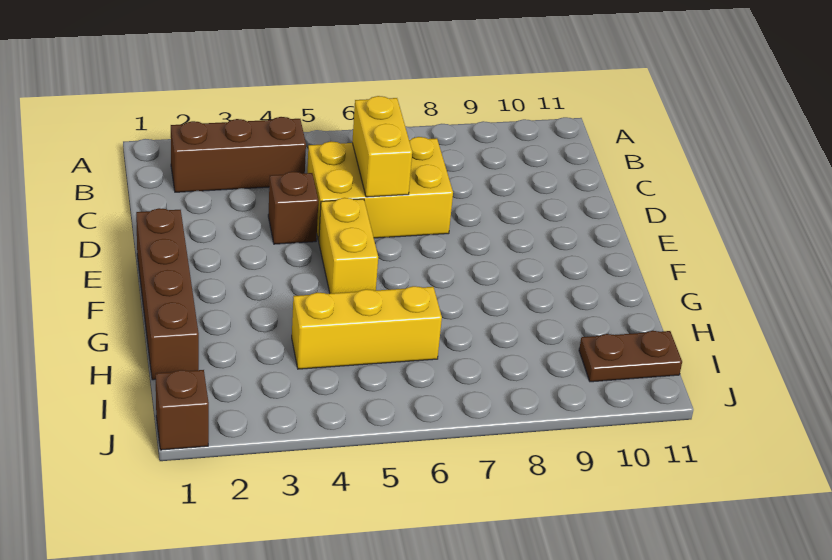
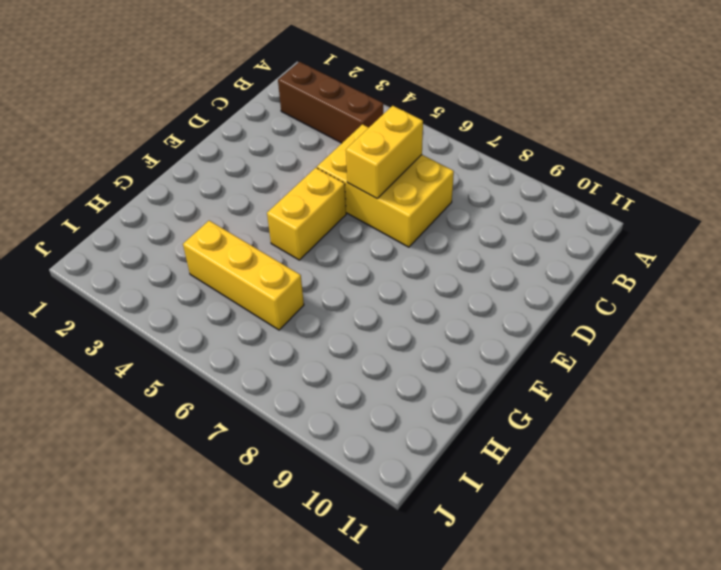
none -> brown brick D4 level 1
none -> brown brick E1:H1 level 1

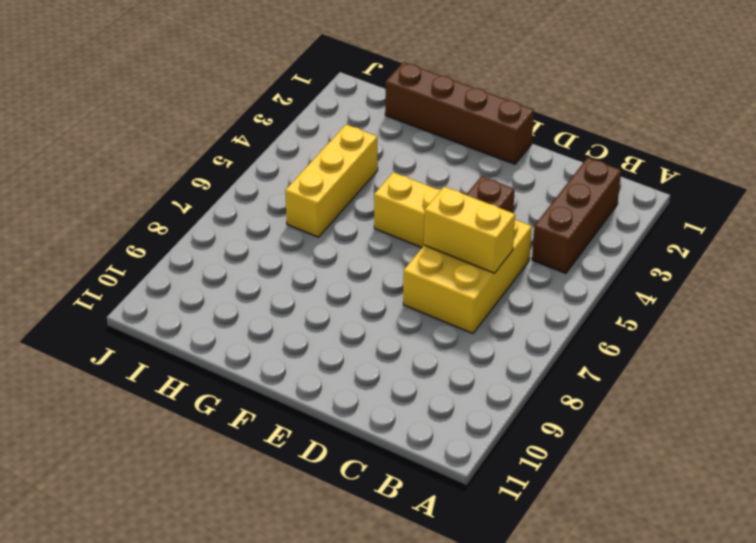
none -> brown plate I10:I11 level 1
none -> brown brick J1 level 1

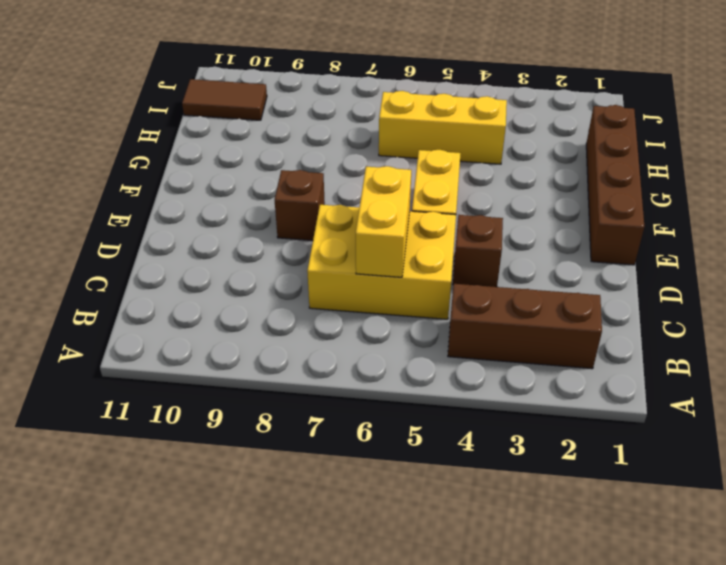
brown brick E8 level 1 -> brown brick J1 level 1
brown tile I10:I11 level 1 -> brown plate I10:I11 level 1

